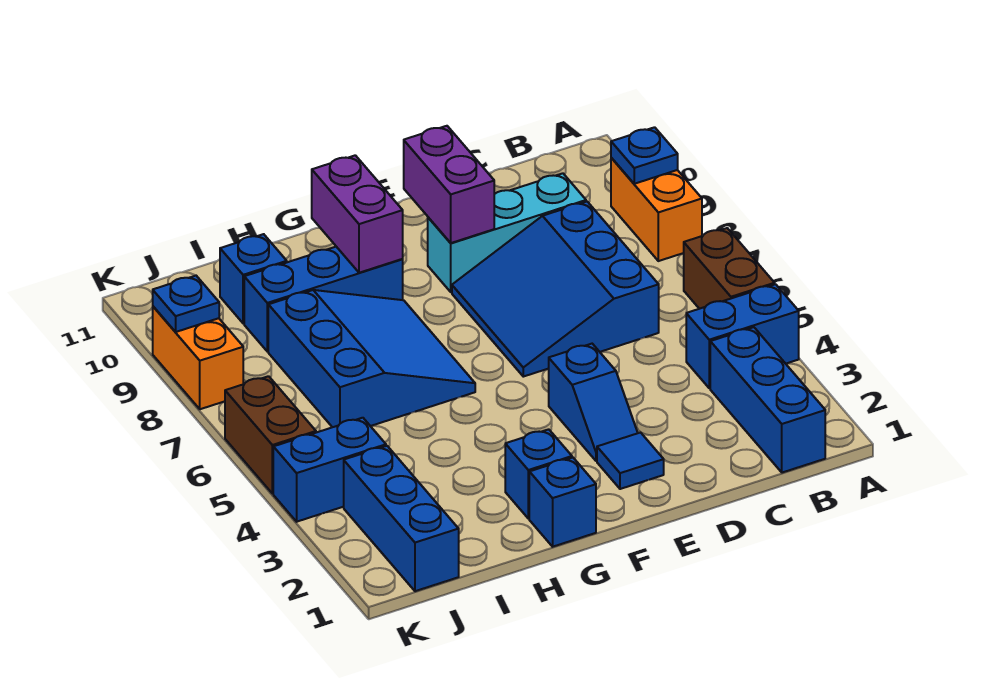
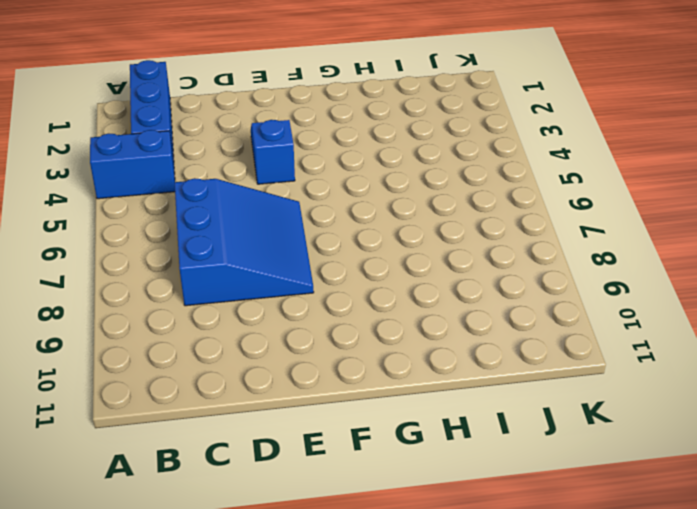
none -> brown brick A5:A6 level 1
none -> orange brick A8:A9 level 1
none -> cyan brick C9:E9 level 1

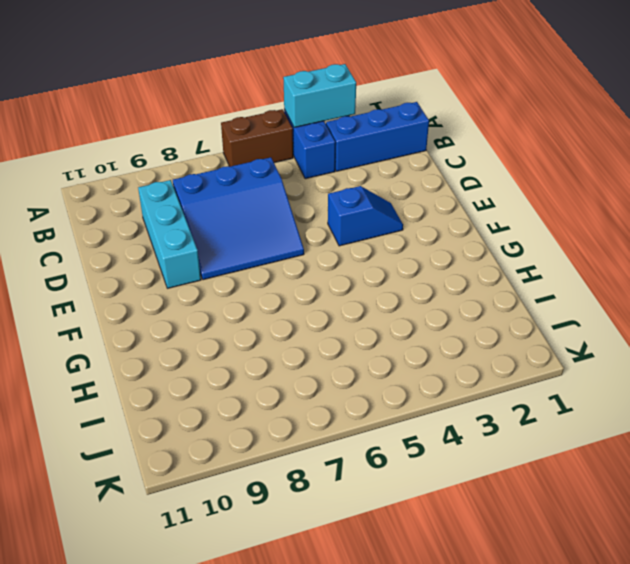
cyan brick A3:A4 level 2 -> none
none -> orange brick A8:A9 level 1
none -> blue tile E2 level 1
none -> blue brick G1 level 1

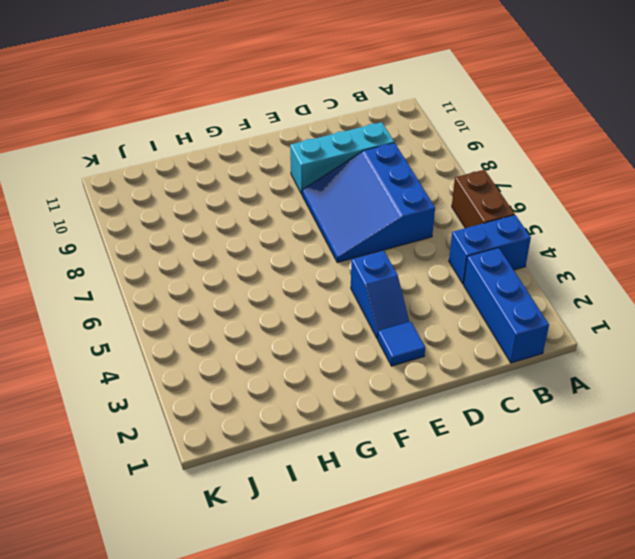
none -> orange brick A8:A9 level 1
none -> blue brick G1 level 1
none -> blue brick G2 level 1

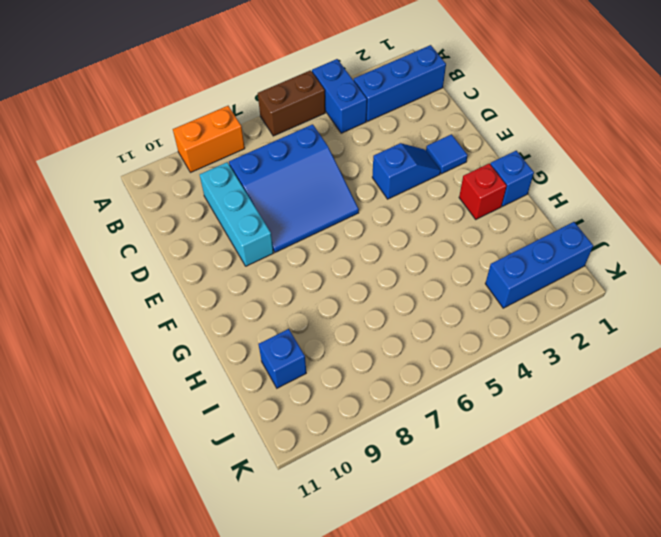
red brick G2 level 1 -> blue brick G2 level 1
none -> blue slope G6:I8 level 1 top I
none -> blue brick G9:I9 level 1
none -> blue brick J4:K4 level 1

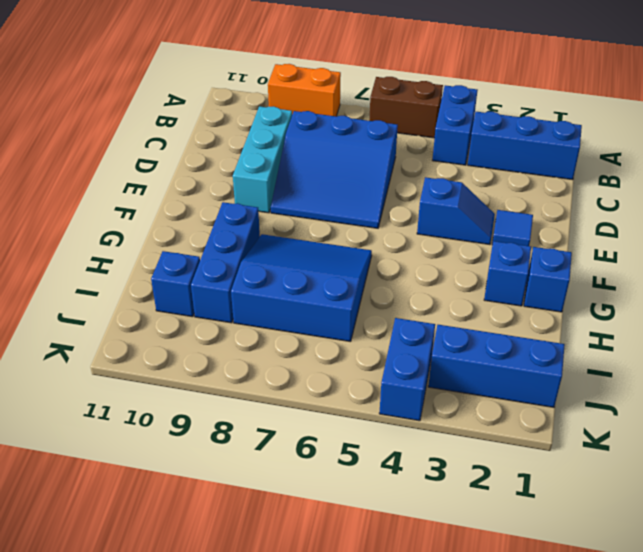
none -> brown brick K5:K6 level 1
none -> orange brick K8:K9 level 1
none -> blue plate A9 level 2

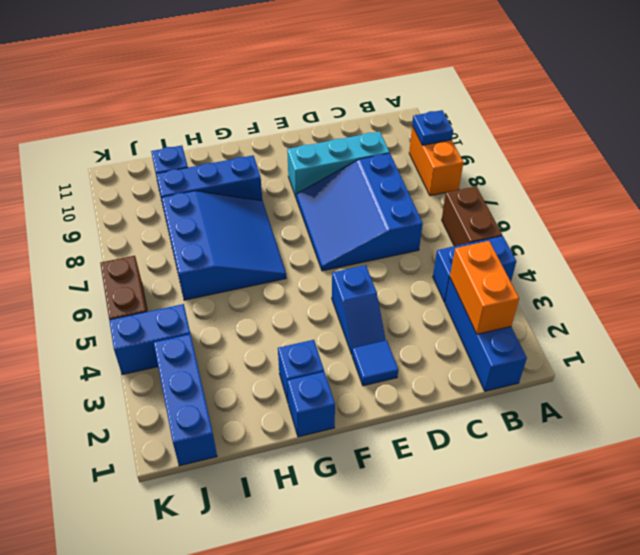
orange brick B2:B3 level 2 -> orange brick K8:K9 level 1
none -> purple brick E9:E10 level 2
none -> purple brick G9:G10 level 2
none -> blue plate K9 level 2

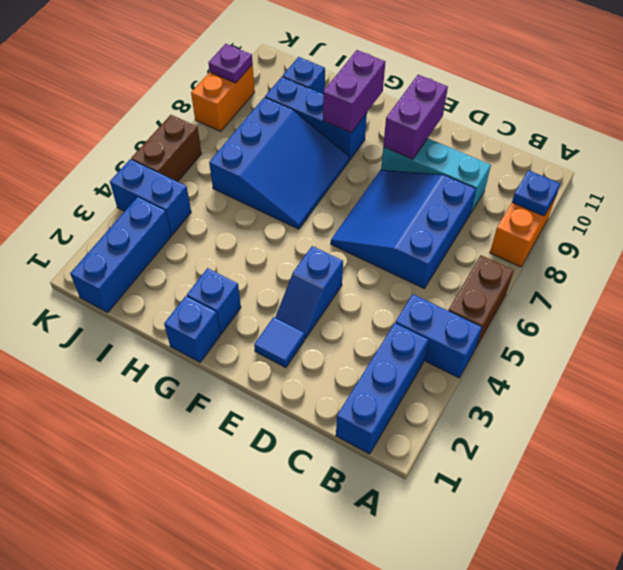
purple plate K9 level 2 -> blue plate K9 level 2

